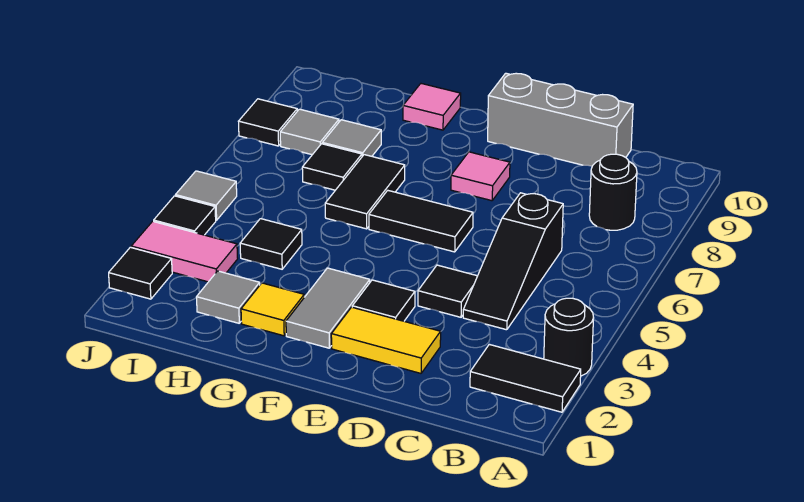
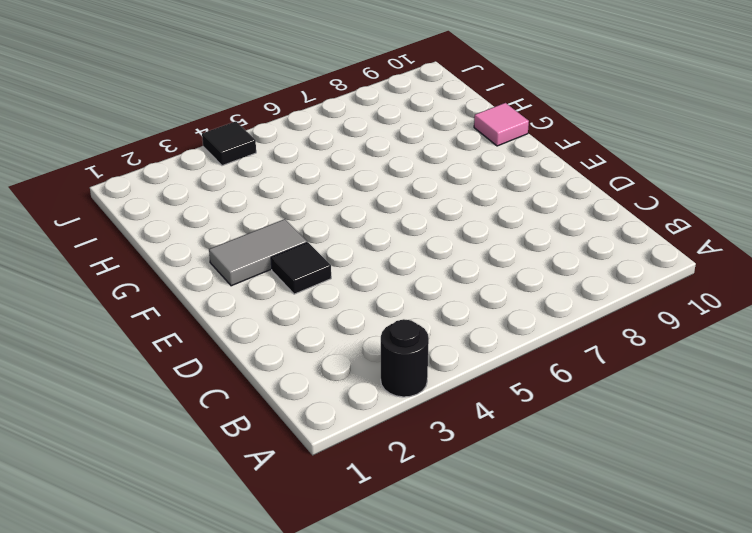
none -> black tile A2:B2 level 1
none -> black round brick B8 level 1
none -> black slope C4:C6 level 1 top 6

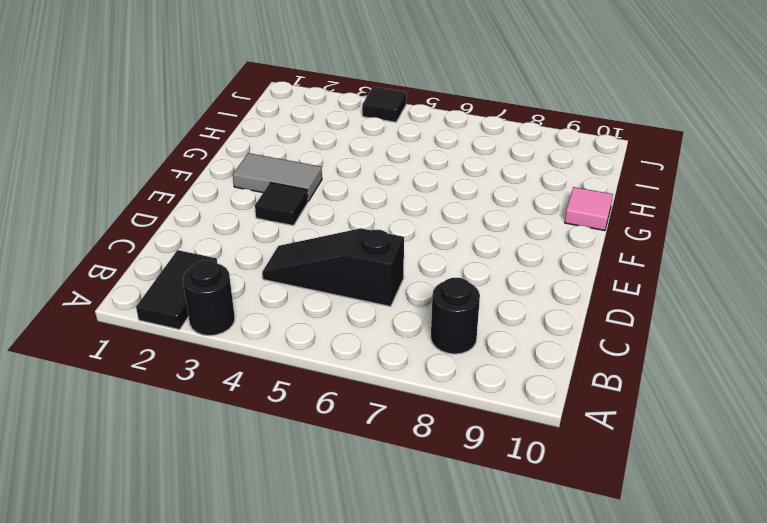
none -> grey brick C10:E10 level 1
none -> yellow tile D2:E2 level 1
none -> black tile D4 level 1

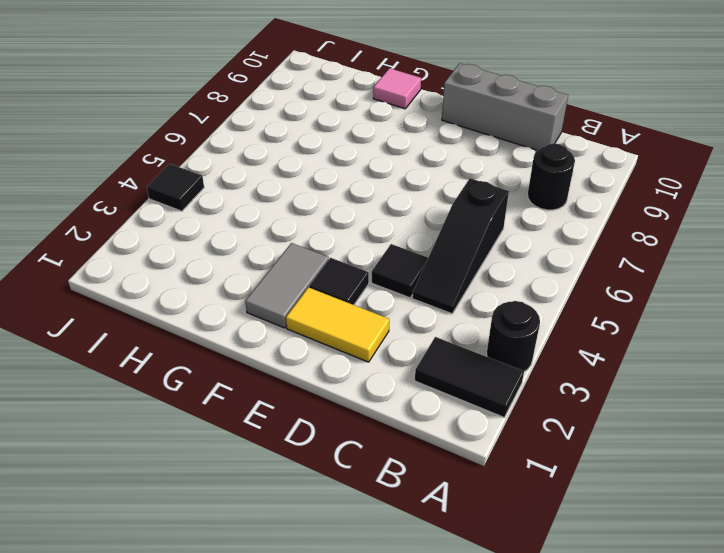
none -> black tile E6:F6 level 1
none -> pink tile E8 level 1
none -> yellow tile G2 level 1

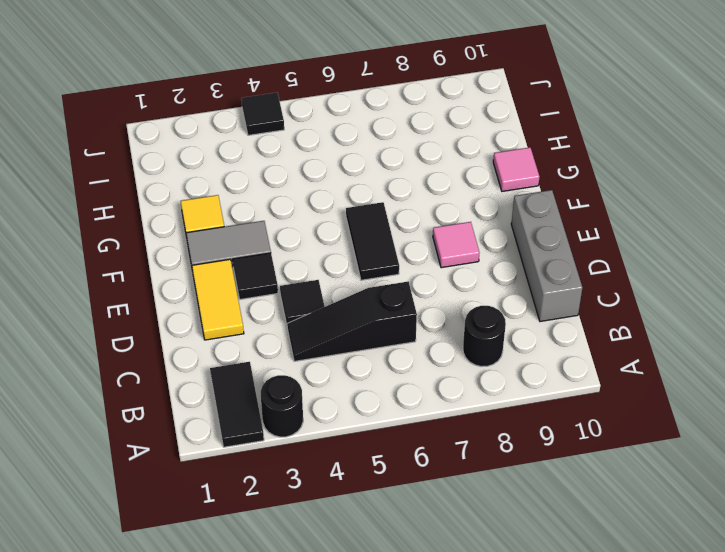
none -> black tile G6:G7 level 1
none -> grey tile H2 level 1
none -> black tile H4 level 1

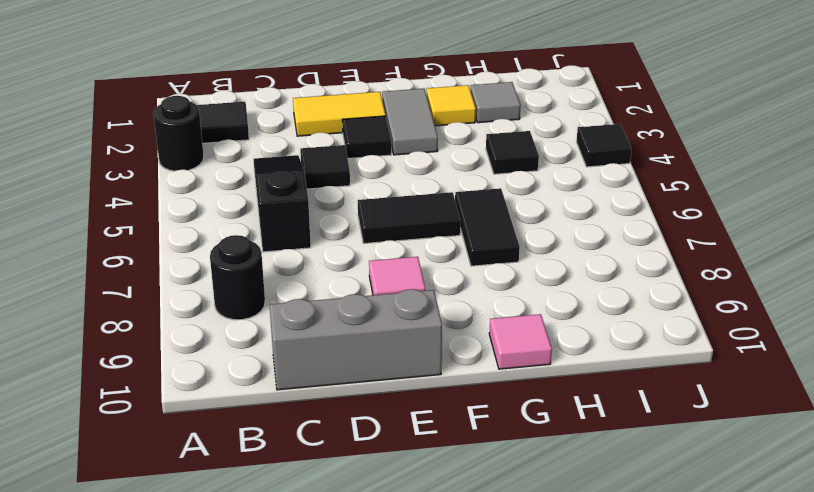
none -> black tile H7 level 1
none -> grey tile H8 level 1
none -> pink tile I3:J3 level 1

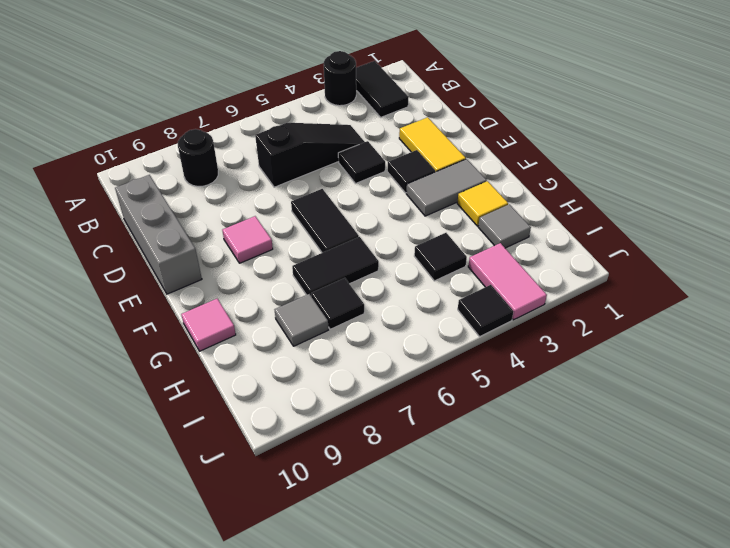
none -> grey tile I8 level 1
none -> black tile J2 level 1
none -> grey tile J5 level 1

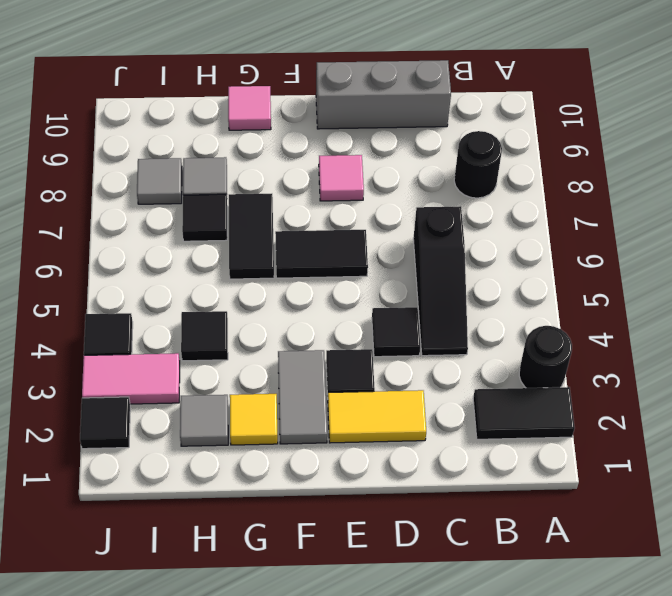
none -> grey tile J5 level 1
none -> black tile J8 level 1

